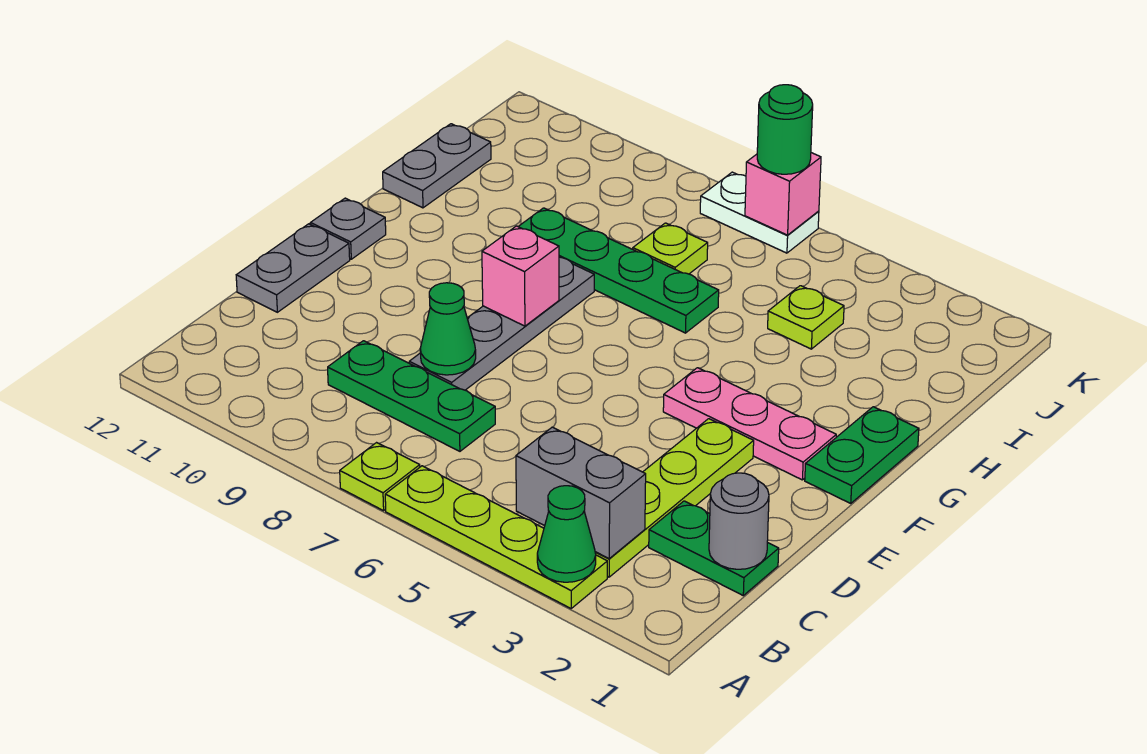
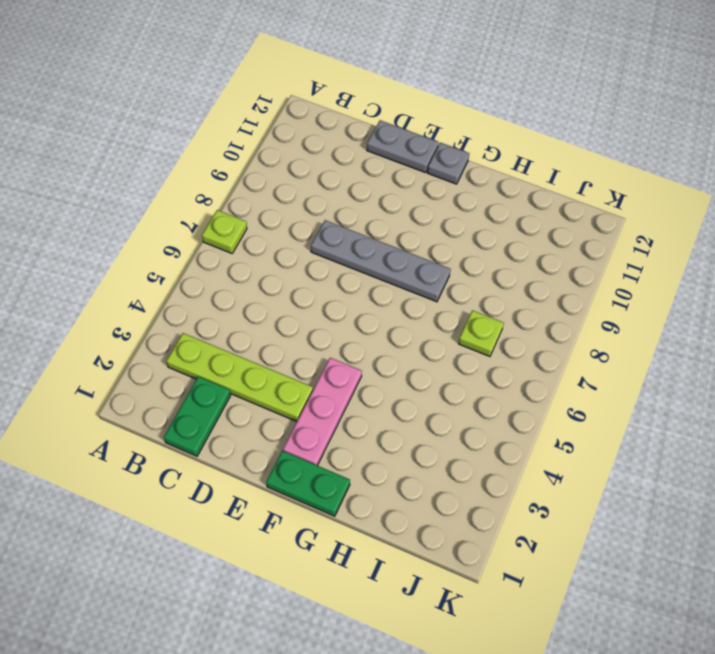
none -> lime plate A3:A6 level 1
none -> green plate C7:C9 level 1
none -> green plate H6:H9 level 1

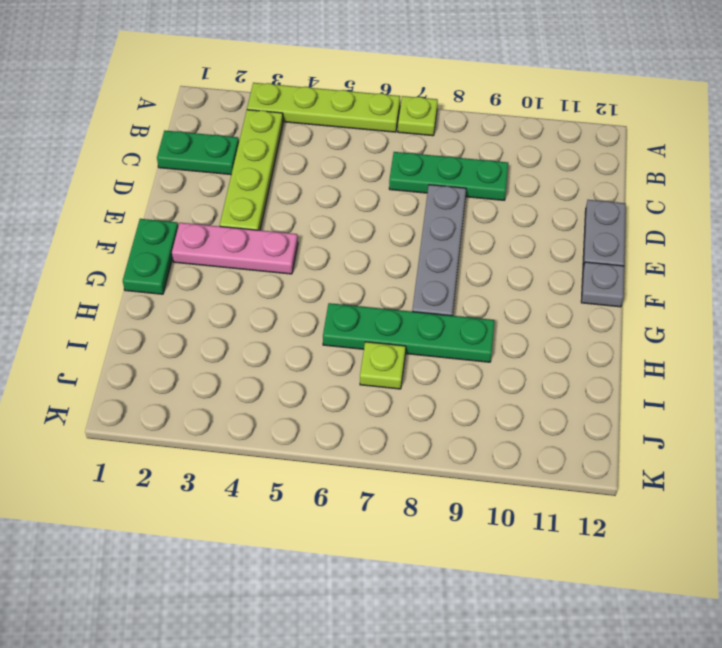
none -> grey plate H12:I12 level 1
none -> lime plate I4 level 1
none -> white plate K6:K7 level 1

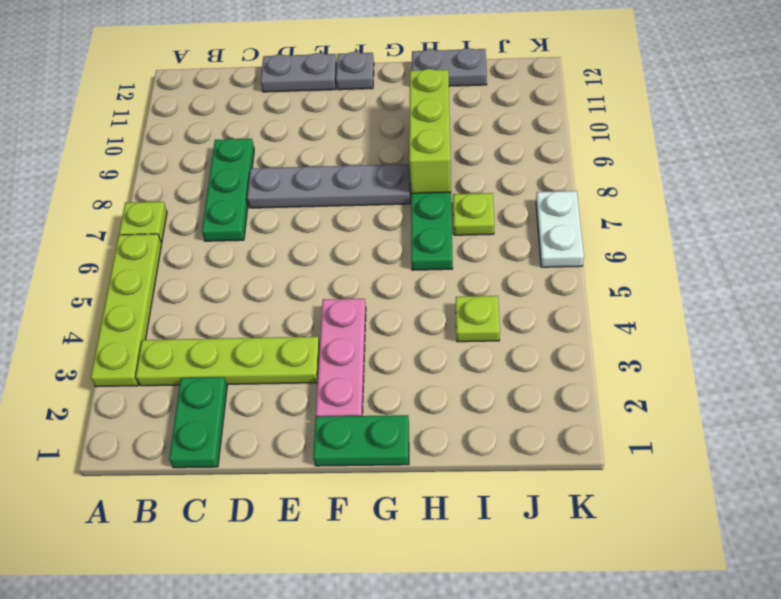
lime brick H8:H10 level 2 -> none
none -> green cone A3 level 2
none -> grey brick B3:B4 level 2
none -> grey round brick C1 level 2

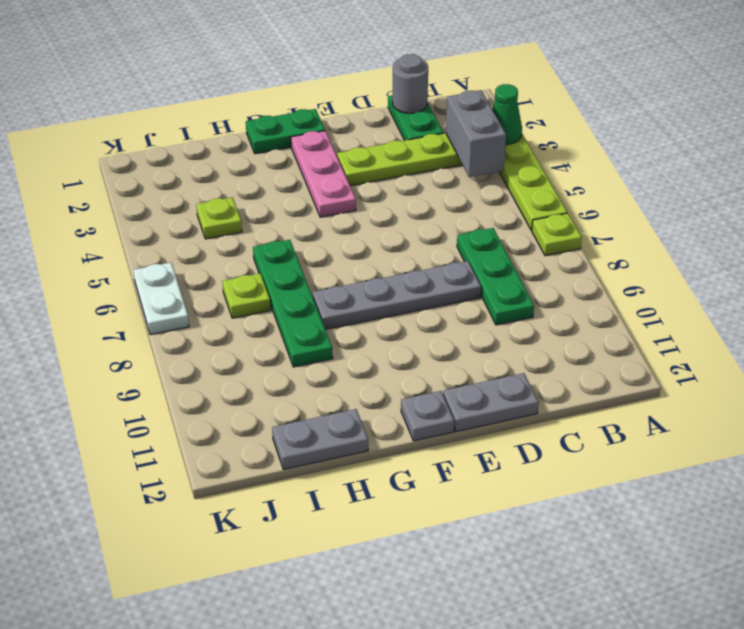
none -> green cone D8 level 2
none -> pink brick F8 level 2
none -> pink brick K6 level 2

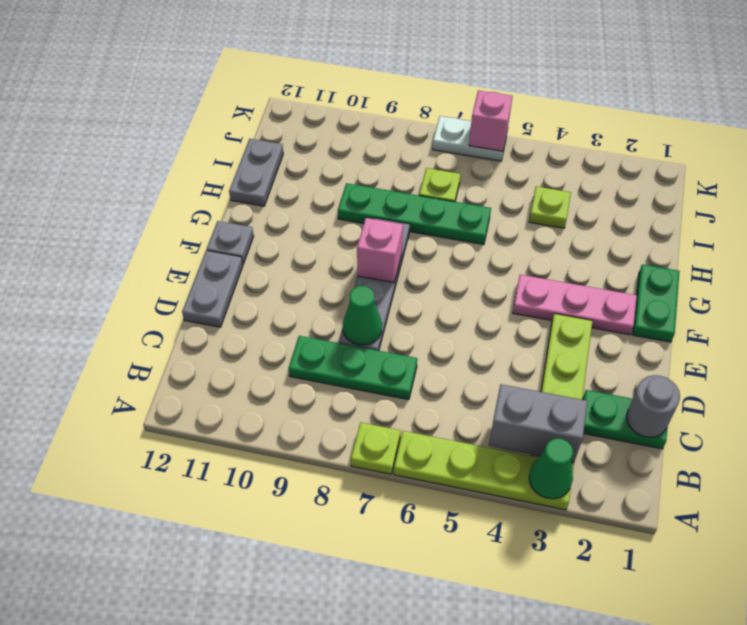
none -> green round brick K6 level 3

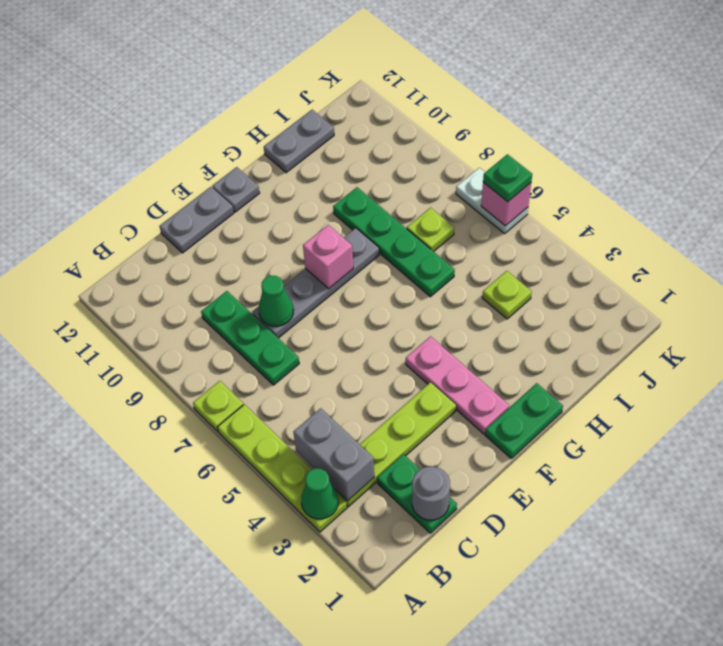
green plate K6 level 3 -> green round brick K6 level 3

